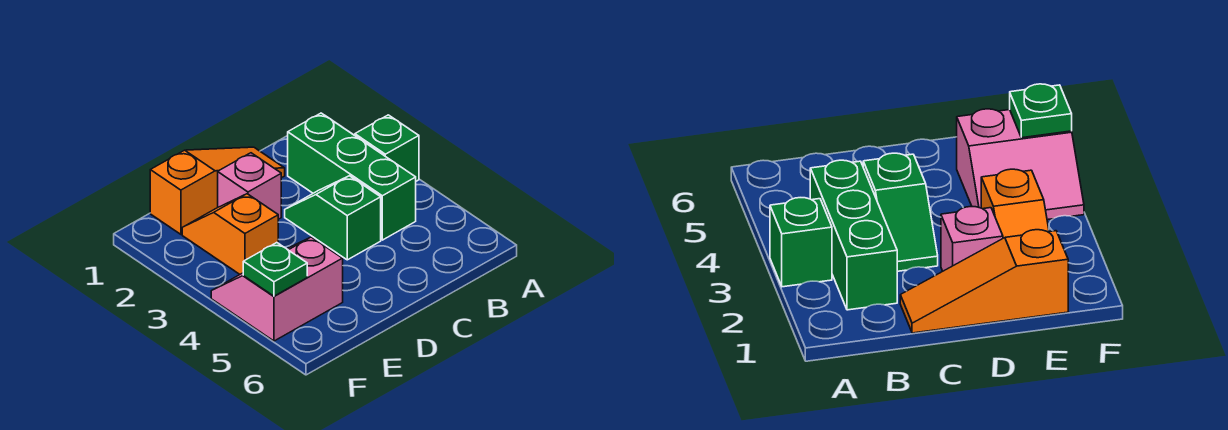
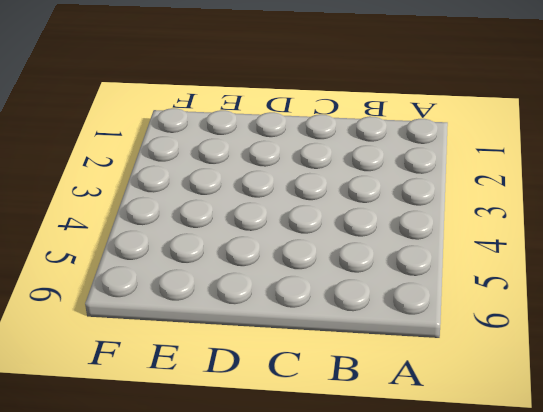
none -> green brick A3 level 1
none -> green brick B2:B4 level 1

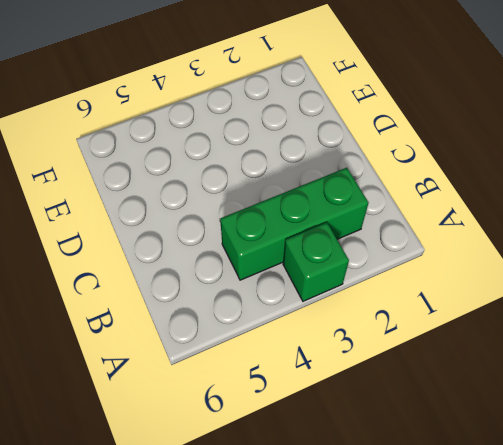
none -> orange slope C1:E1 level 1 top E
none -> green slope C3:C4 level 1 top 4

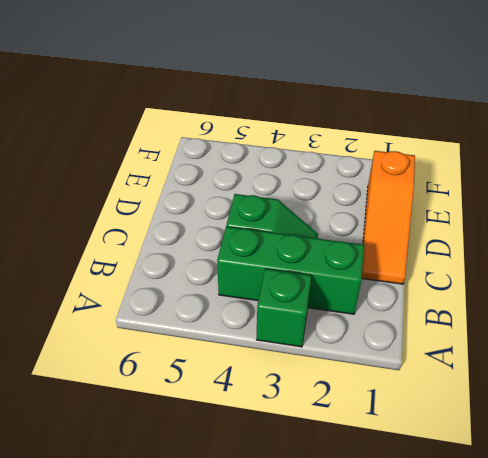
none -> pink brick D2 level 1
none -> orange slope E2:E3 level 1 top 3

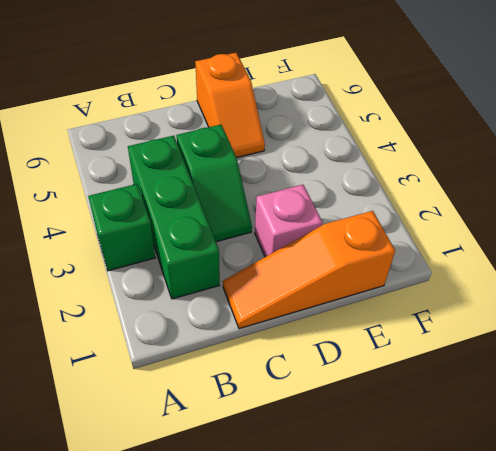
orange slope D5:D6 level 1 top 6 -> orange slope E2:E3 level 1 top 3
none -> pink slope E4:F5 level 1 top 5
none -> green plate F5 level 2

